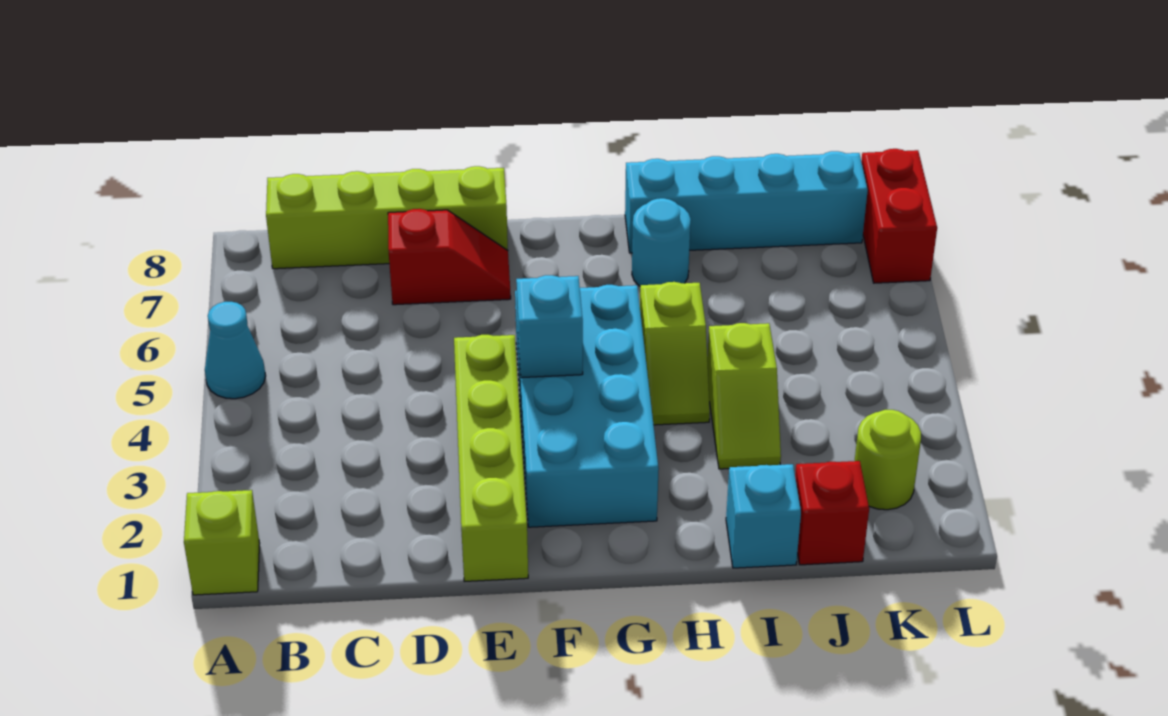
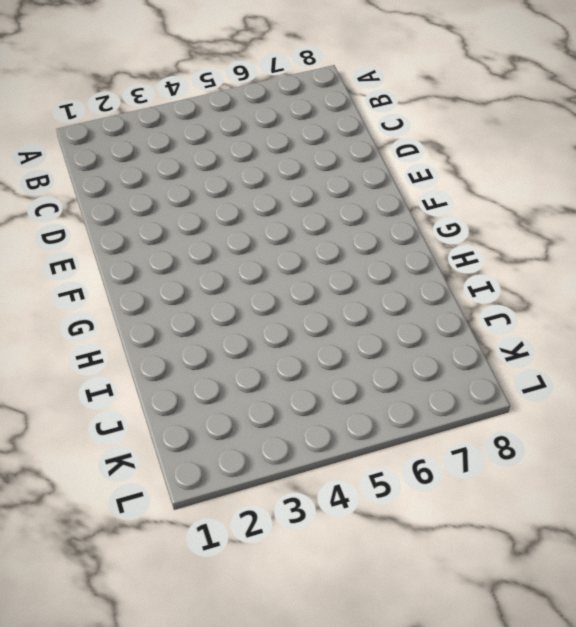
none -> lime brick A1 level 1
none -> cyan cone A5 level 1
none -> lime brick B8:E8 level 1

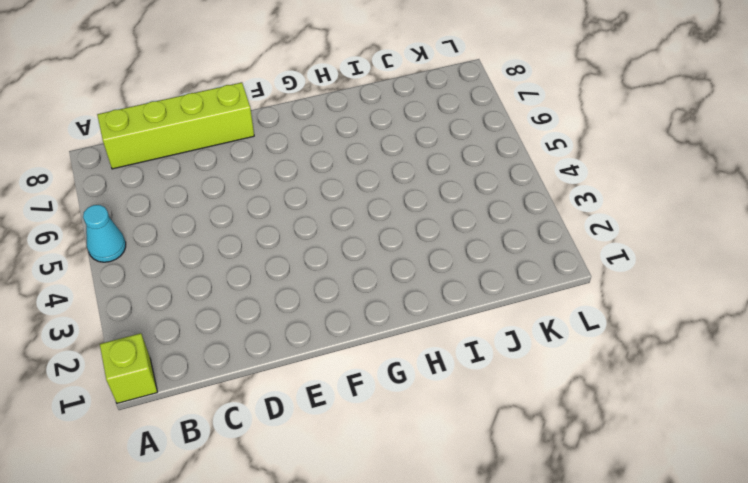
none -> red slope D7:E7 level 1 top D
none -> lime brick E1:E4 level 1
none -> cyan brick F2:G5 level 1

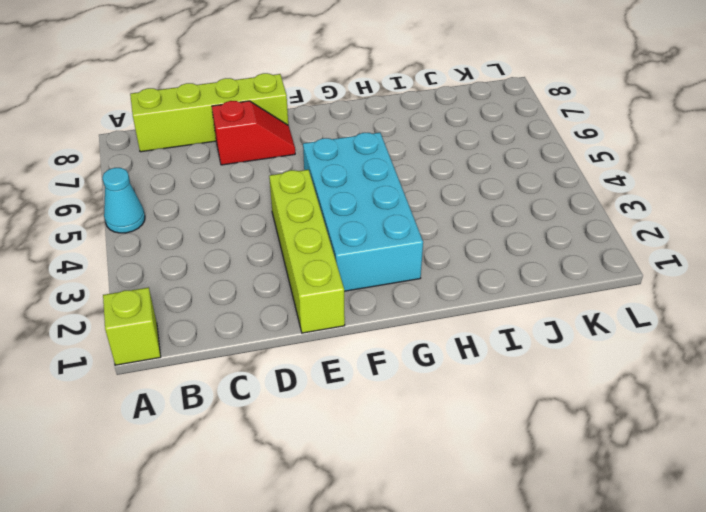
none -> lime slope H4:H5 level 1 top 5
none -> cyan round brick H7 level 1
none -> cyan brick H8:K8 level 1

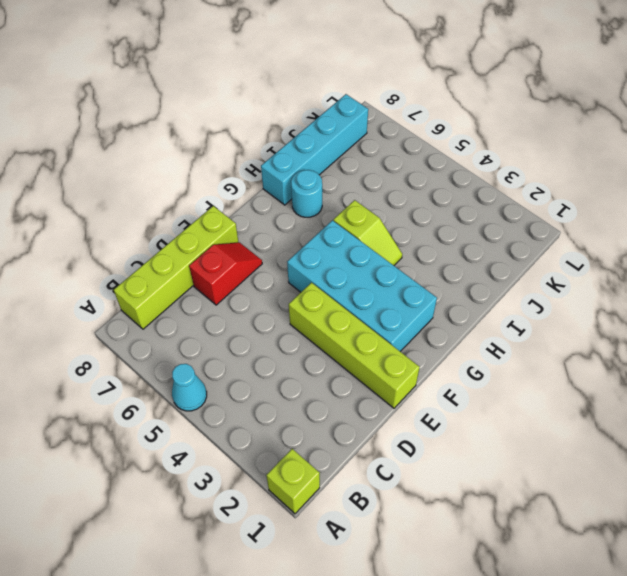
none -> cyan brick I1 level 1
none -> lime slope I3:I4 level 1 top 4
none -> red brick J1 level 1

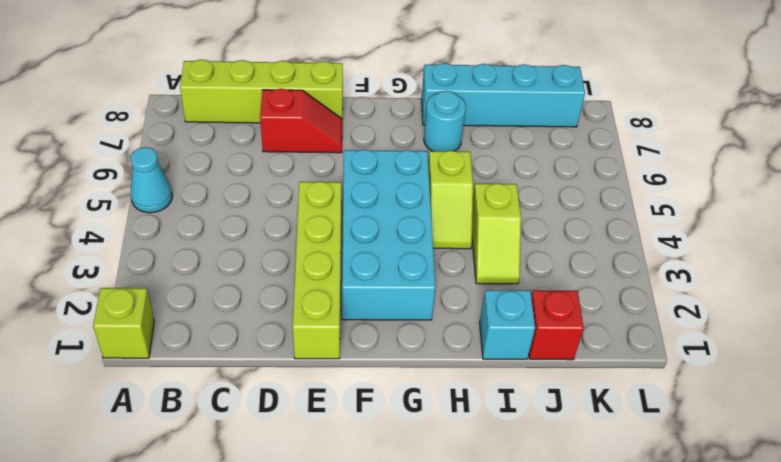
none -> lime round brick K2 level 1
none -> red brick L7:L8 level 1
none -> cyan brick F4 level 2

